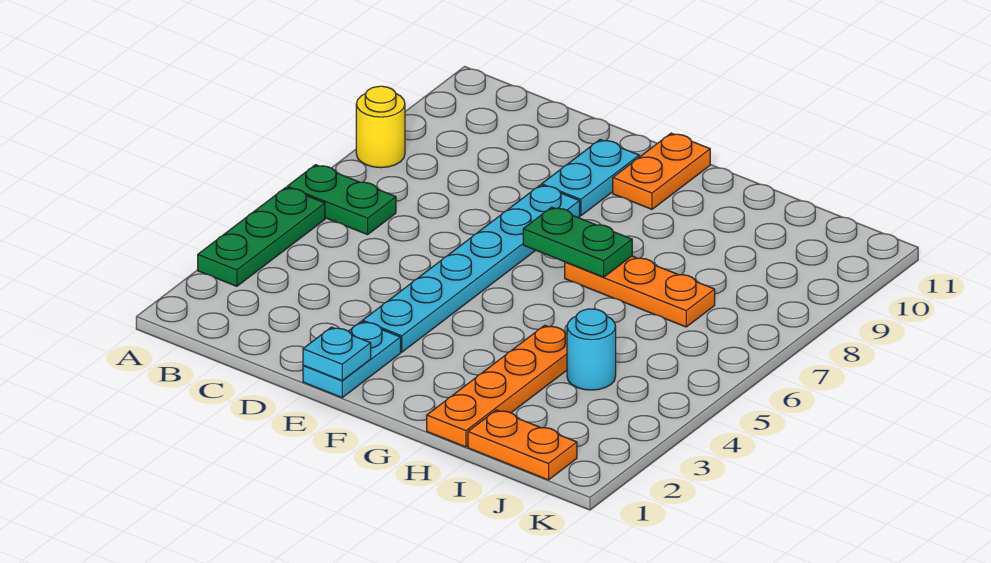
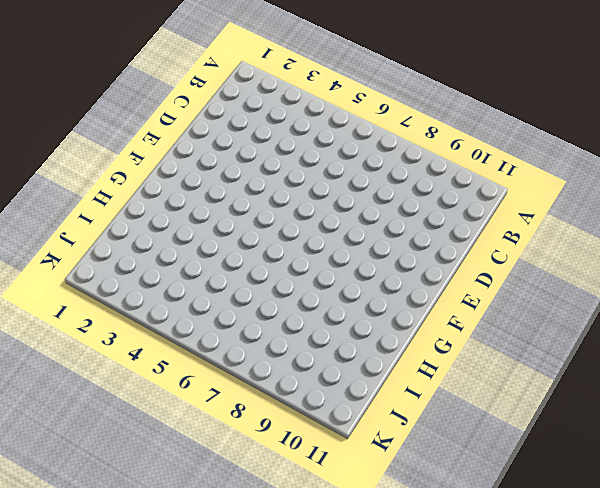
none -> green plate A3:A5 level 1
none -> green plate A6:B6 level 1
none -> yellow round brick A8 level 1

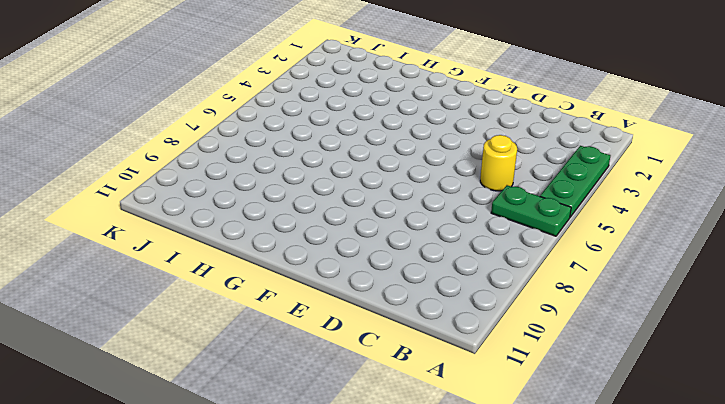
yellow round brick C5 level 1 -> yellow round brick A8 level 1
none -> cyan plate E1:E2 level 1
none -> cyan plate E3:E8 level 1
none -> cyan plate E9:E10 level 1

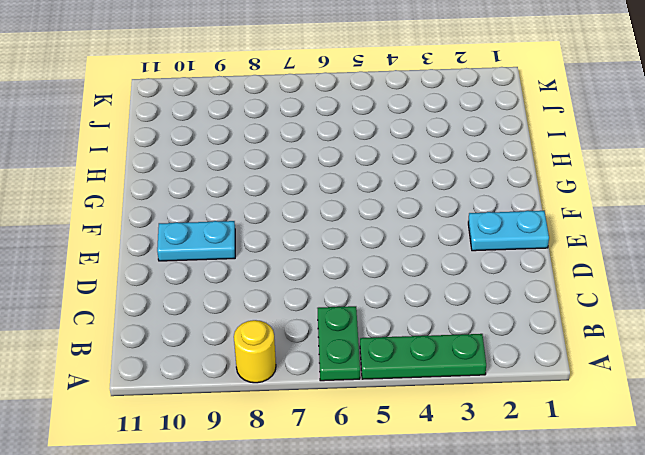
none -> cyan plate E3:E8 level 1
none -> orange plate F10:F11 level 1
none -> orange plate G7:I7 level 1

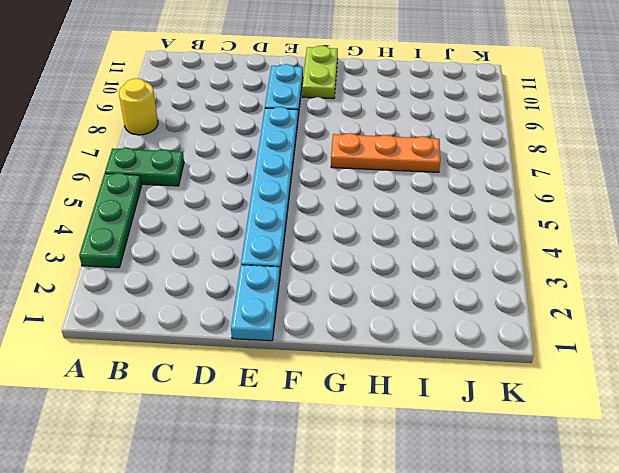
lime plate F10:F11 level 1 -> orange plate F10:F11 level 1
none -> orange plate H1:H4 level 1
none -> orange plate I1:J1 level 1
none -> cyan round brick I4 level 1

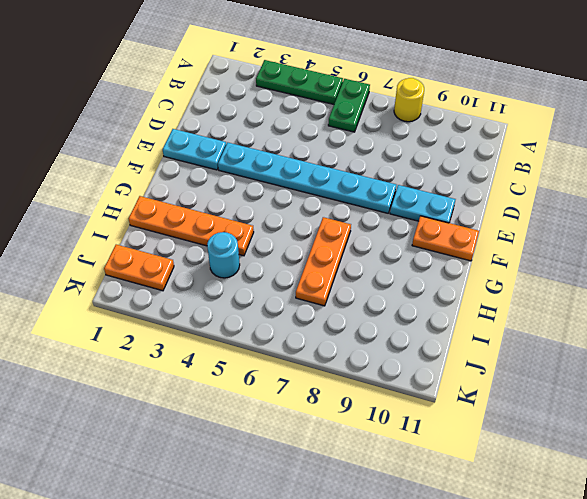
orange plate J1:J2 level 1 -> orange plate I1:J1 level 1
none -> cyan plate E1 level 2
none -> green plate F7:G7 level 2

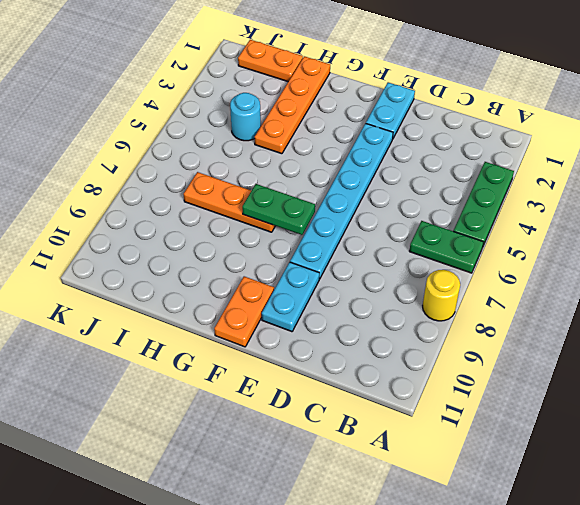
none -> cyan plate E1 level 2

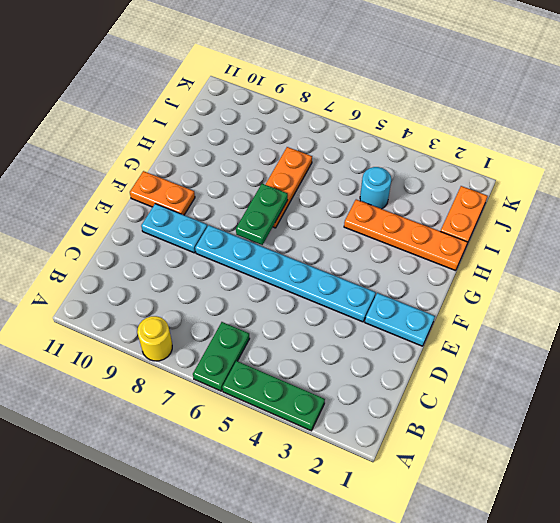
none -> cyan plate E1 level 2

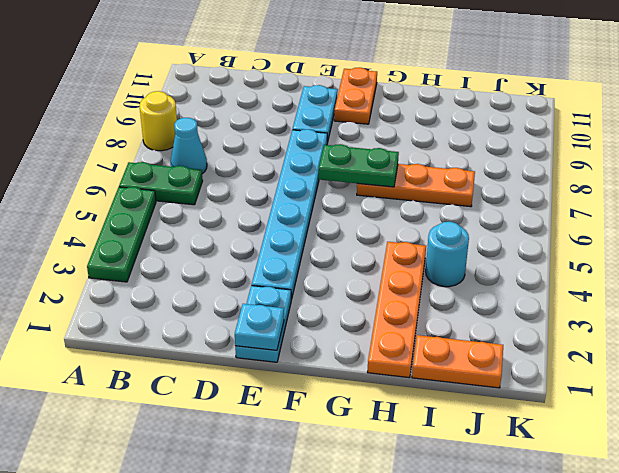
cyan cone B7 level 1 -> none

